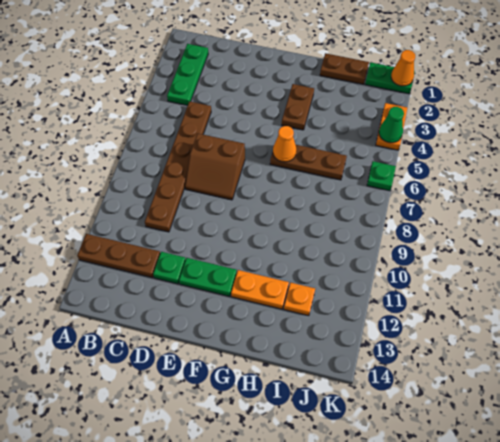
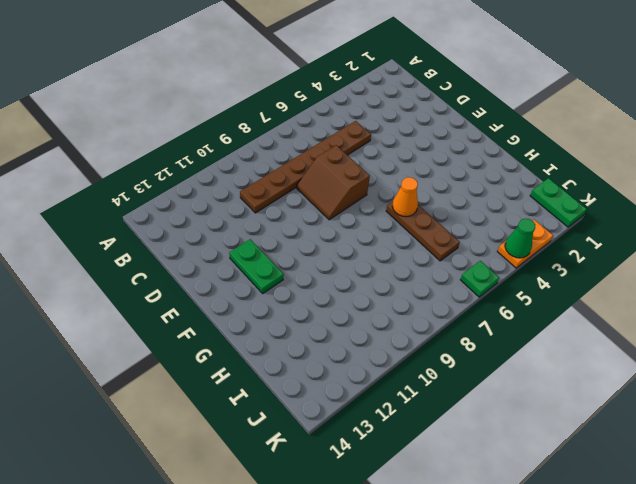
none -> brown plate A12:C12 level 1
none -> green plate B2:B4 level 1
none -> green plate D12 level 1

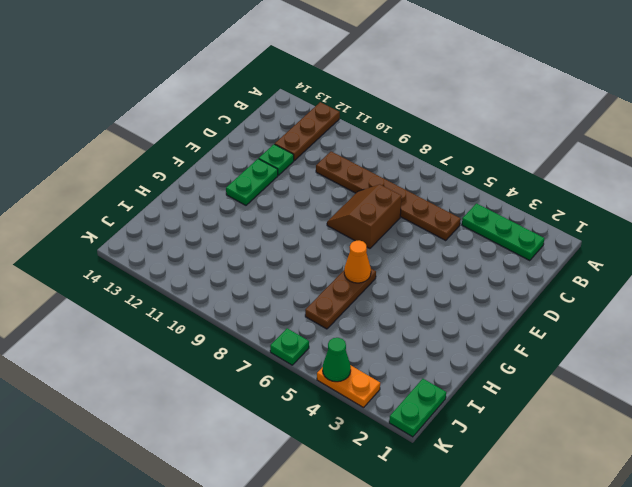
none -> brown plate G3:G4 level 1
none -> orange plate G12:H12 level 1
none -> brown plate H1:I1 level 1

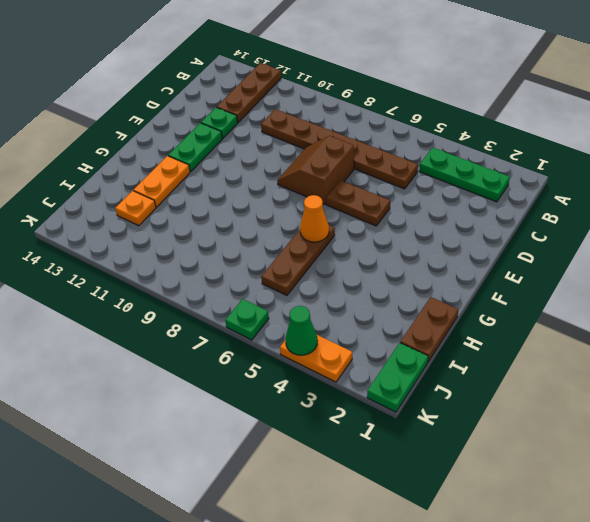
brown plate E5:E6 level 1 -> brown plate G3:G4 level 1
none -> orange cone K1 level 2

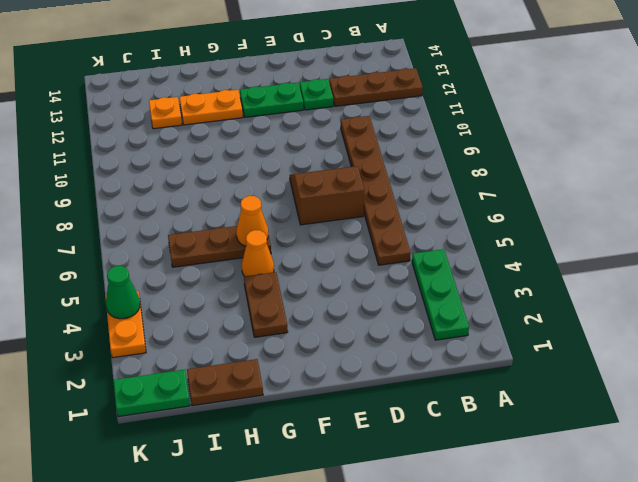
orange cone G5 level 1 -> orange cone K1 level 2
none -> green plate K6 level 1

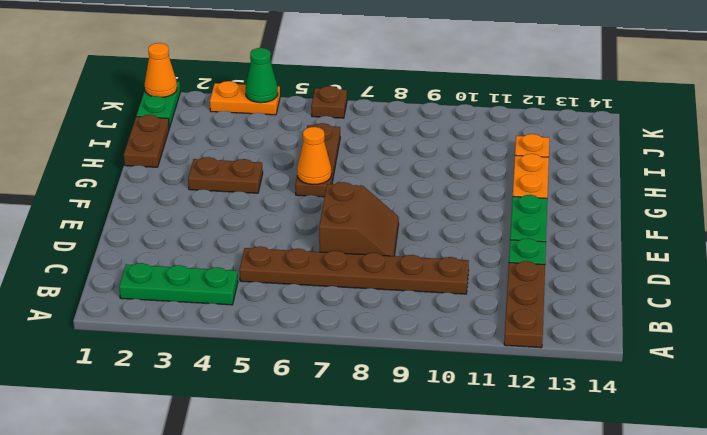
brown plate K6 level 1 -> green plate K6 level 1

